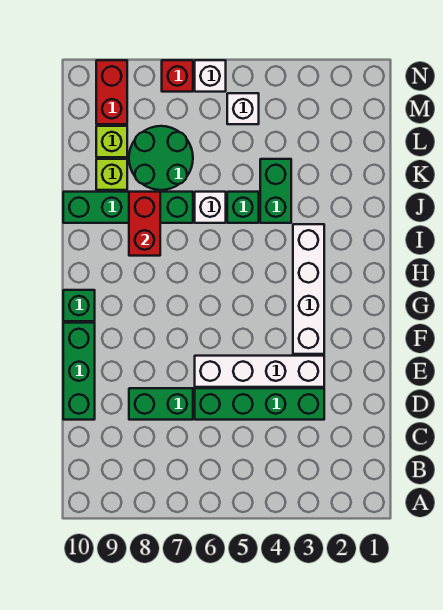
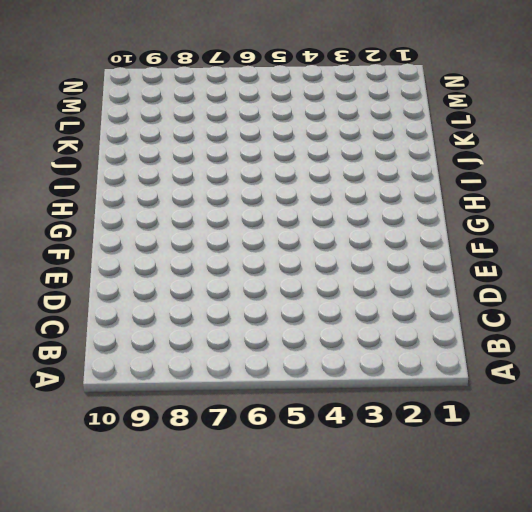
none -> green brick D3:D6 level 1
none -> green brick D7:D8 level 1
none -> green brick D10:F10 level 1

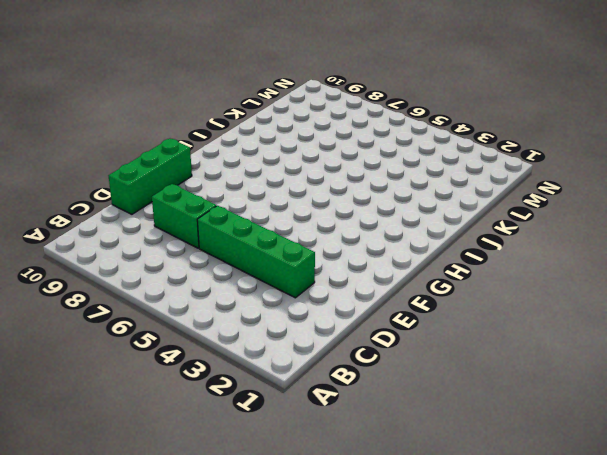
none -> white brick E3:E6 level 1
none -> white brick F3:I3 level 1
none -> green brick G10 level 1

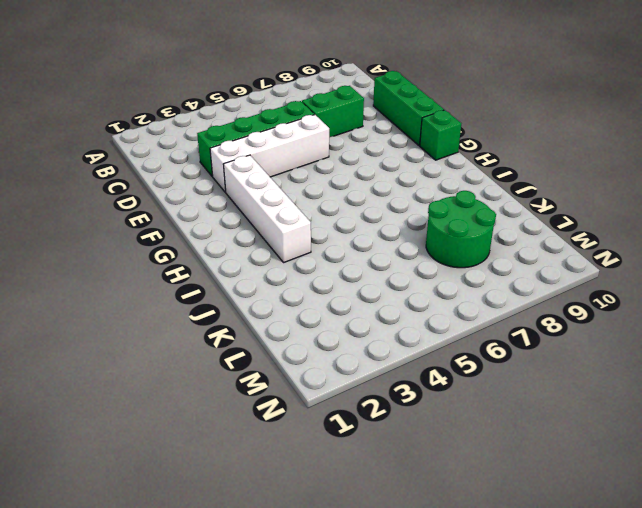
none -> green brick J4:K4 level 1
none -> green brick J5 level 1
none -> white brick J6 level 1

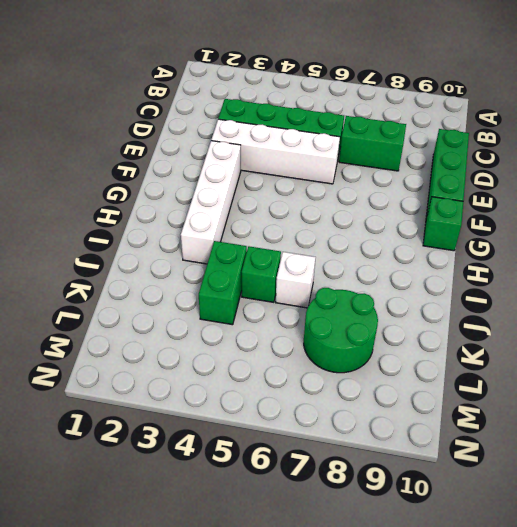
none -> green brick J7:J10 level 1
none -> lime brick K9 level 1
none -> lime brick L9 level 1

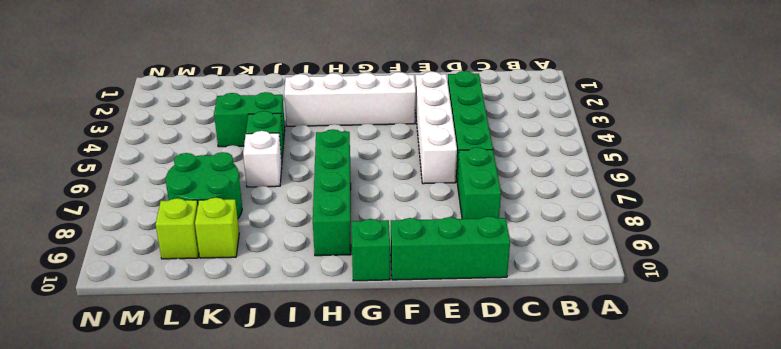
green brick H6:H9 level 1 -> green brick J7:J10 level 1
none -> white brick M5 level 1
none -> red brick M9:N9 level 1
none -> white brick N6 level 1

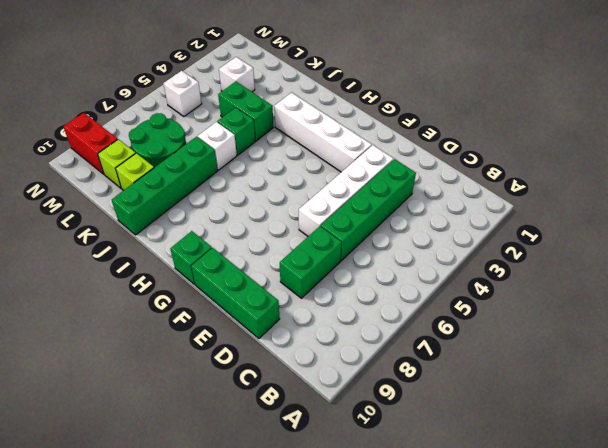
white brick L3 level 1 -> white brick N6 level 1
none -> red brick N7 level 1
none -> red brick I8:J8 level 2

